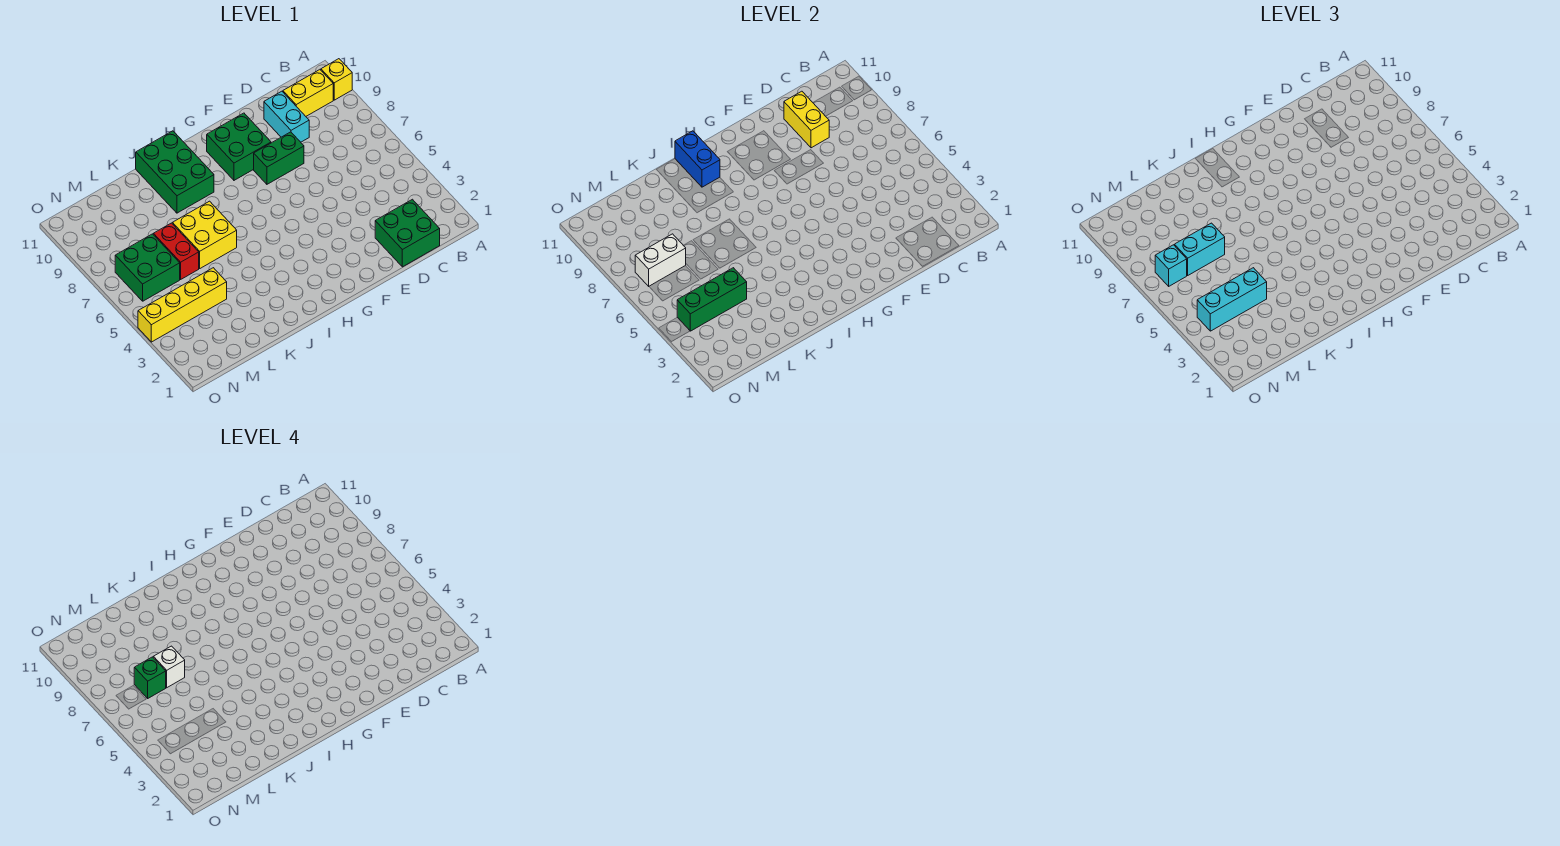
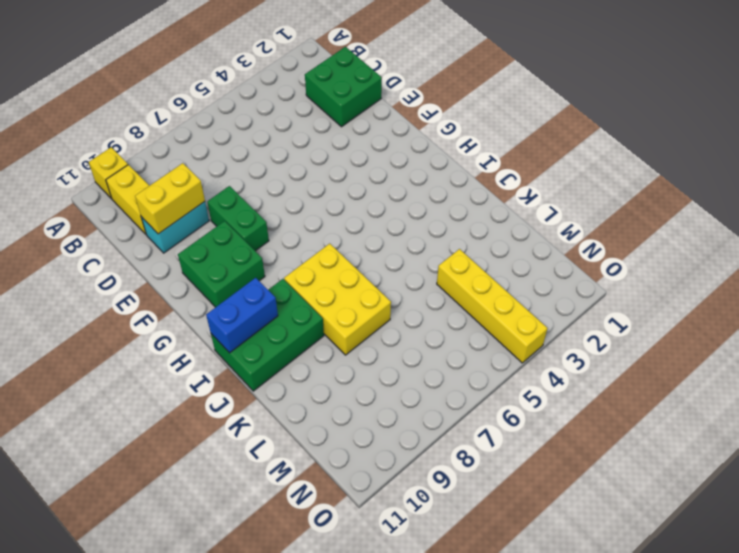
yellow brick I7:K8 level 1 -> yellow brick J6:K7 level 1
none -> red brick L6:L7 level 1
none -> green brick M6:N7 level 1
none -> green brick L4:N4 level 2

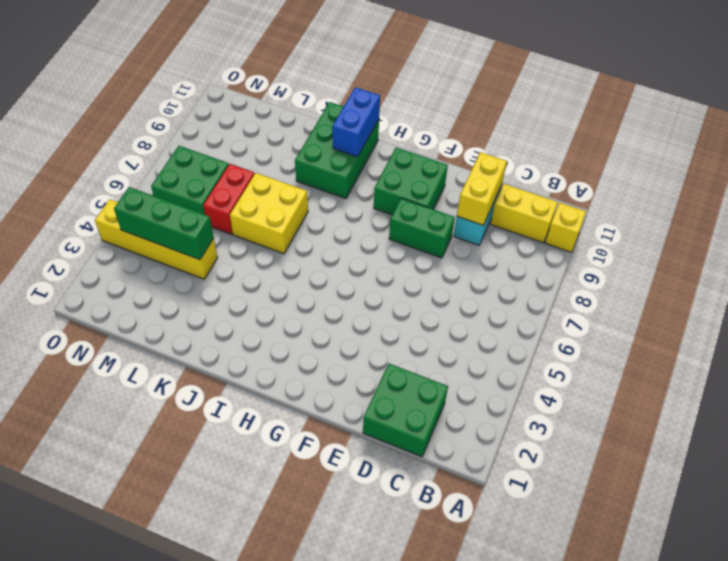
none -> white brick M7:N7 level 2
none -> cyan brick L4:N4 level 3
none -> cyan brick L7:M7 level 3

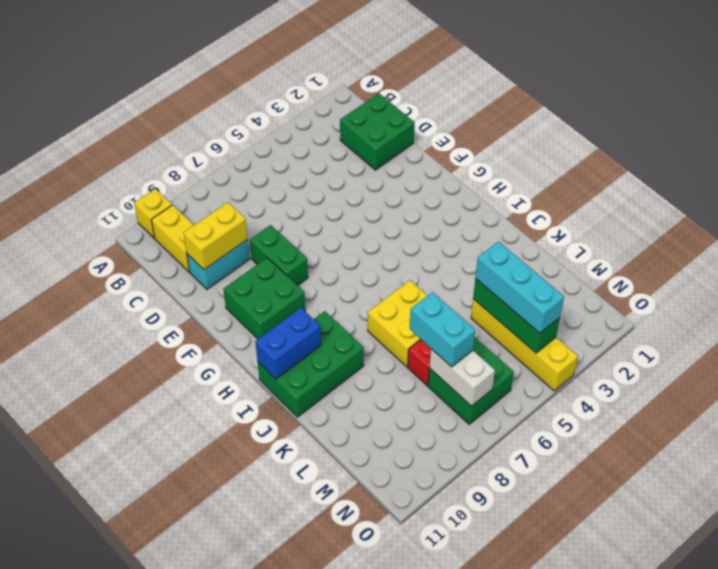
none -> cyan brick N7 level 3
none -> white brick L7 level 4
none -> green brick M7 level 4

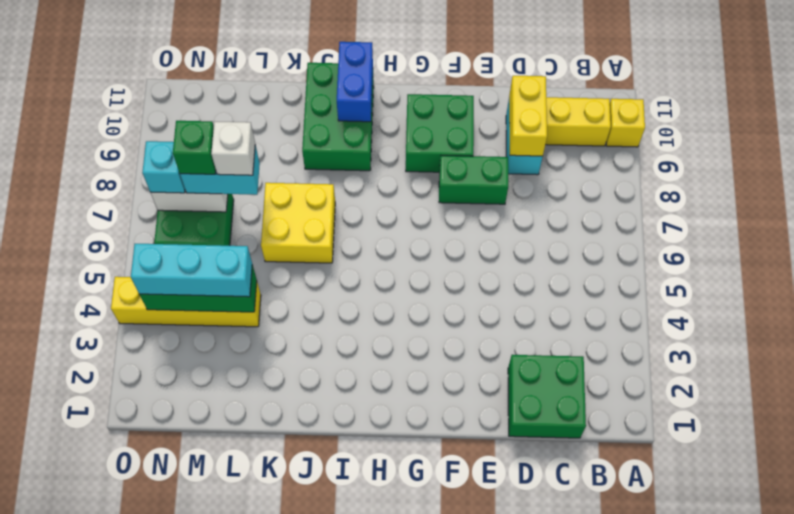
none -> red brick L6:L7 level 1

